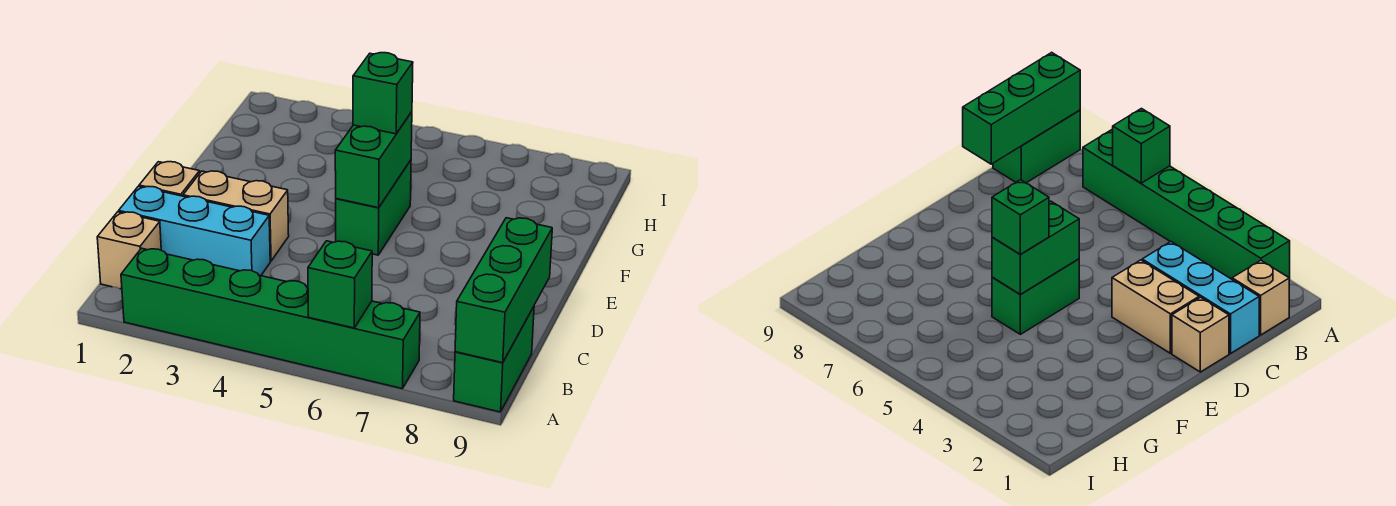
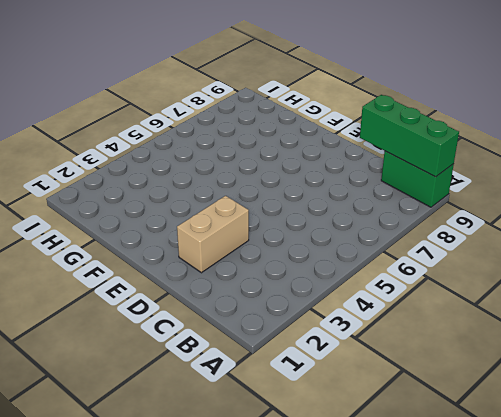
none -> green brick A2:A7 level 1
none -> tan brick B1 level 1

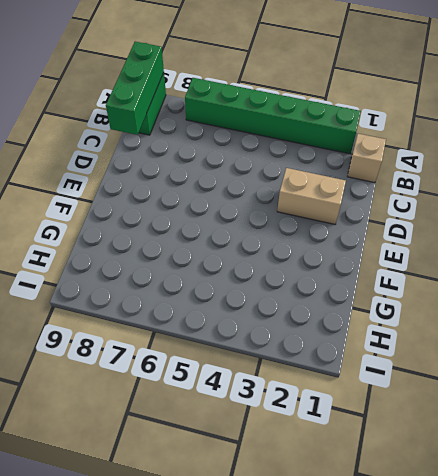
none -> cyan brick C1:C3 level 1
none -> tan brick D1 level 1

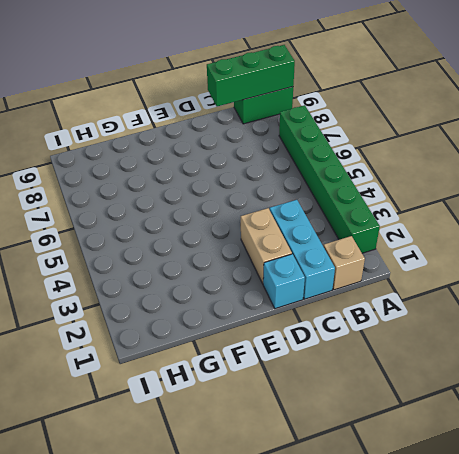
cyan brick D1 level 1 -> tan brick D1 level 1
none -> green brick E5:F5 level 1
none -> green brick A6 level 2

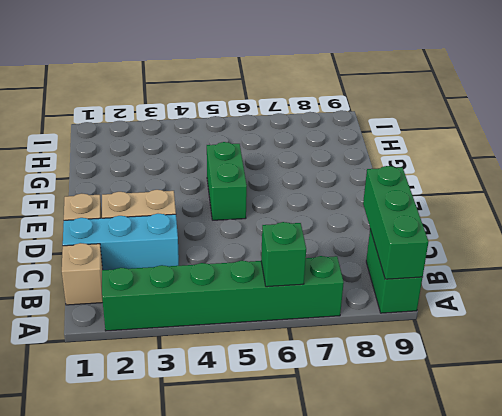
none -> green brick E5:F5 level 2
none -> green brick F5 level 3

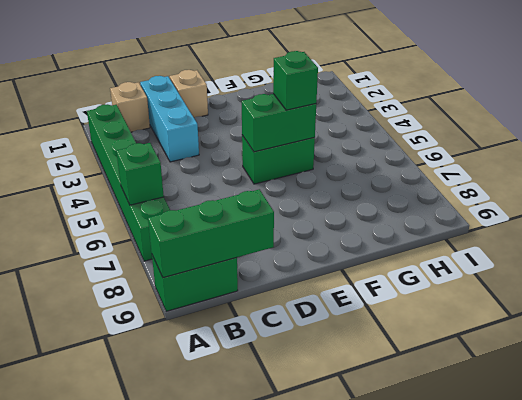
none -> tan brick D2:D3 level 1

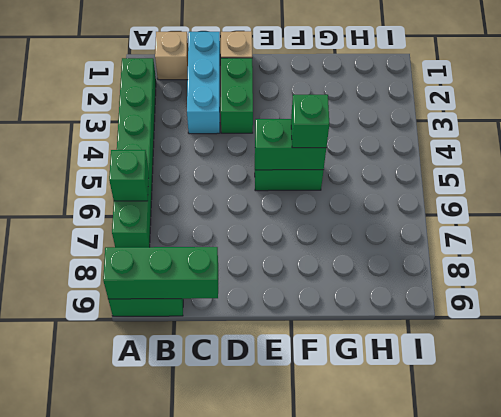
green brick D2:D3 level 1 -> tan brick D2:D3 level 1

